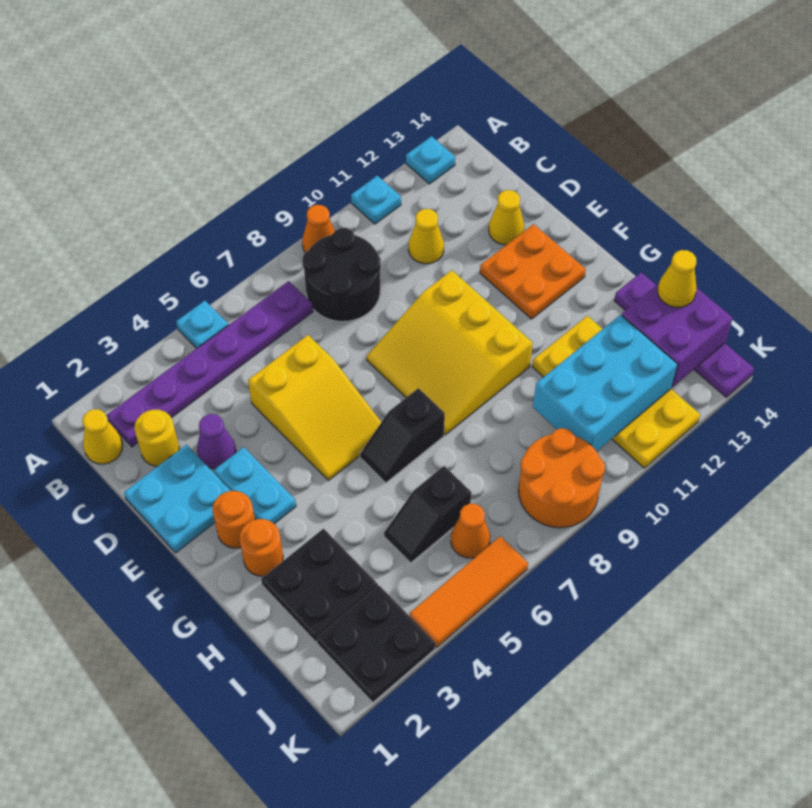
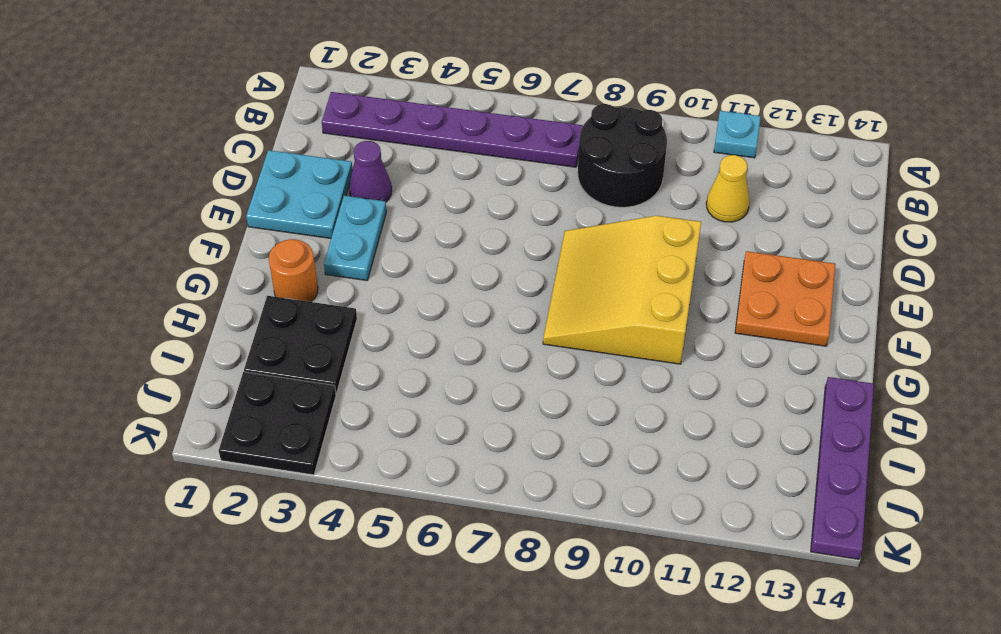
none -> cyan plate A5 level 1
none -> orange cone A9 level 1
none -> cyan plate A13 level 1
none -> yellow cone B1 level 1

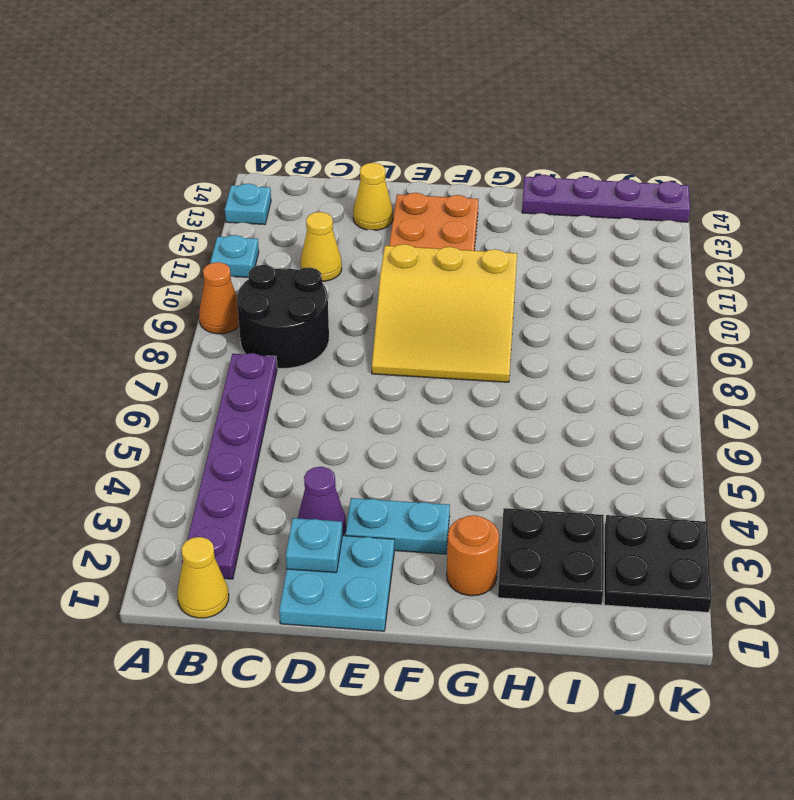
cyan plate D2 level 2 -> cyan plate A5 level 1
none -> yellow round brick C2 level 1
none -> yellow slope D5:F6 level 1 top D
none -> orange round brick F2 level 1
none -> black slope G6:G7 level 1 top 7

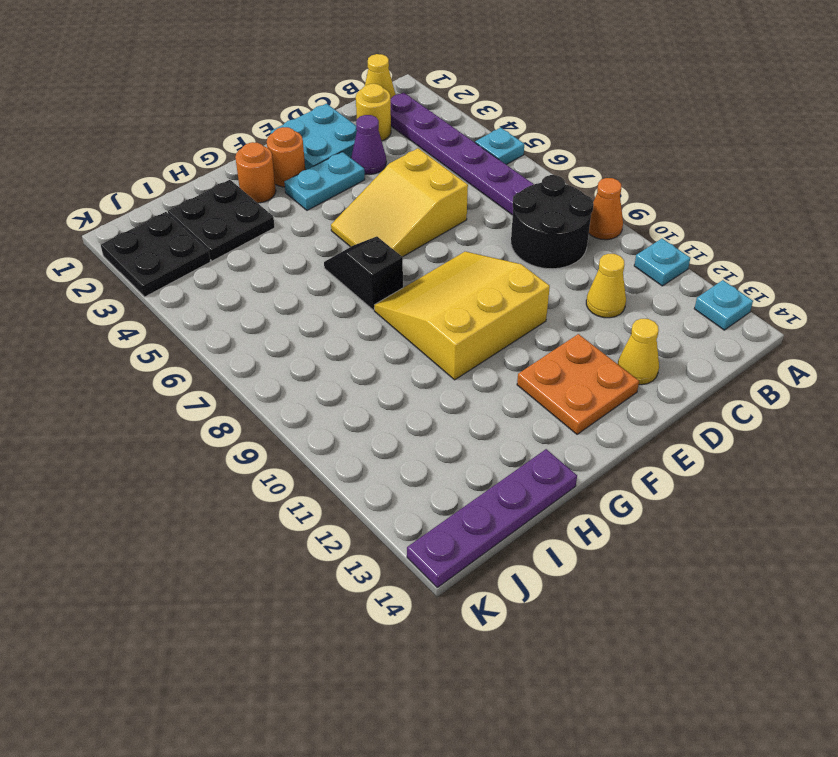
none -> yellow plate H11:K12 level 1
none -> black slope I5:I6 level 1 top 6
none -> orange cone J6 level 1
none -> orange round brick J8:K9 level 1

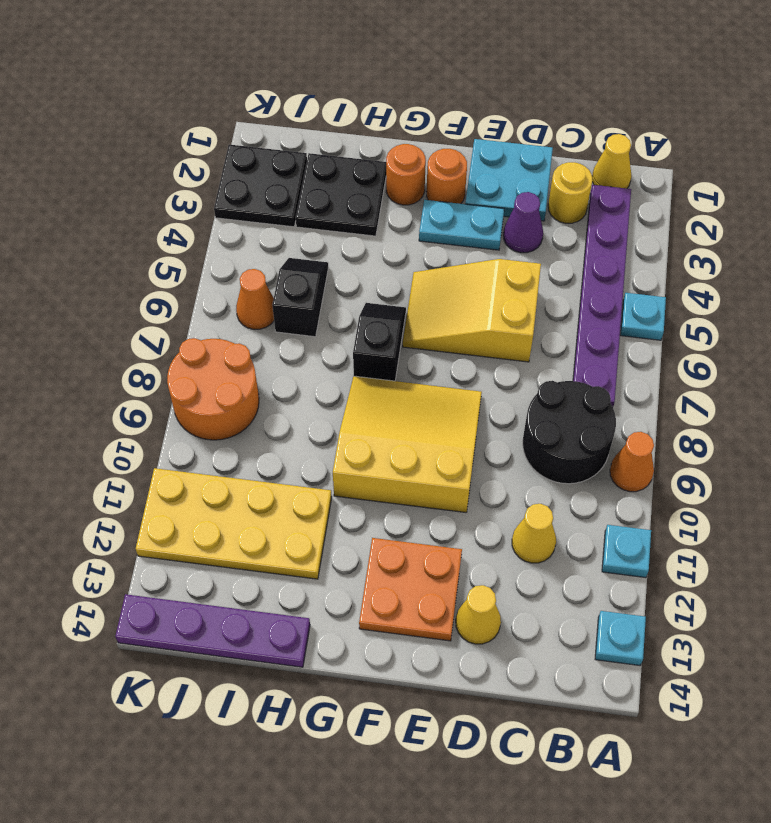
none -> orange tile K4:K6 level 1
none -> cyan brick I10:J12 level 2
none -> purple brick I13:J14 level 2
none -> yellow cone I14 level 3

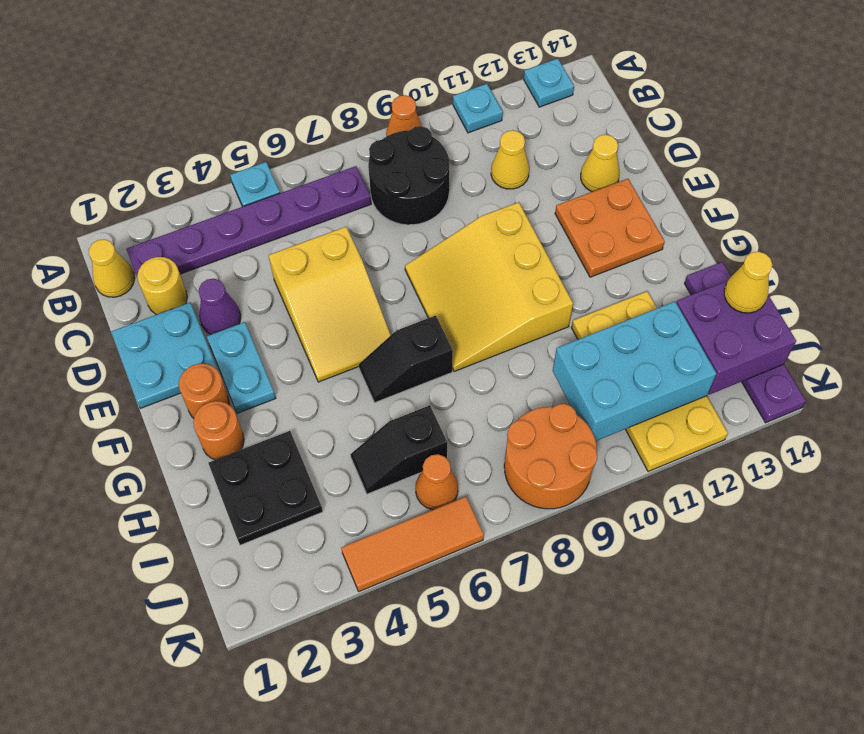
none -> black plate J2:K3 level 1

